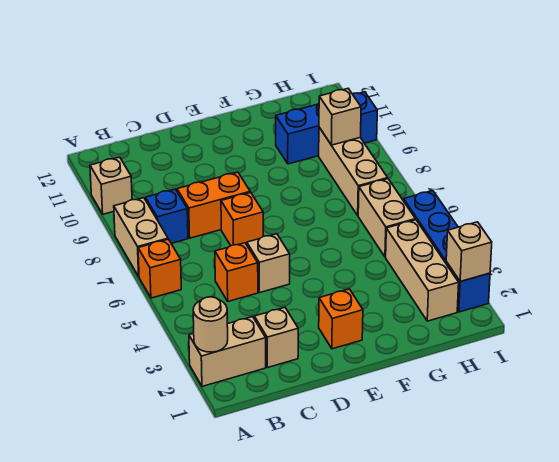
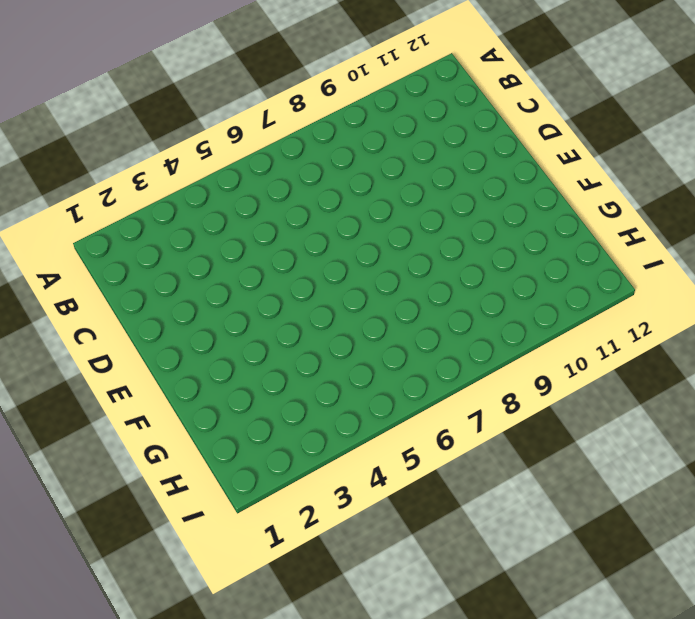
none -> tan brick A2:B2 level 1
none -> orange brick A6 level 1
none -> tan brick A7:A8 level 1

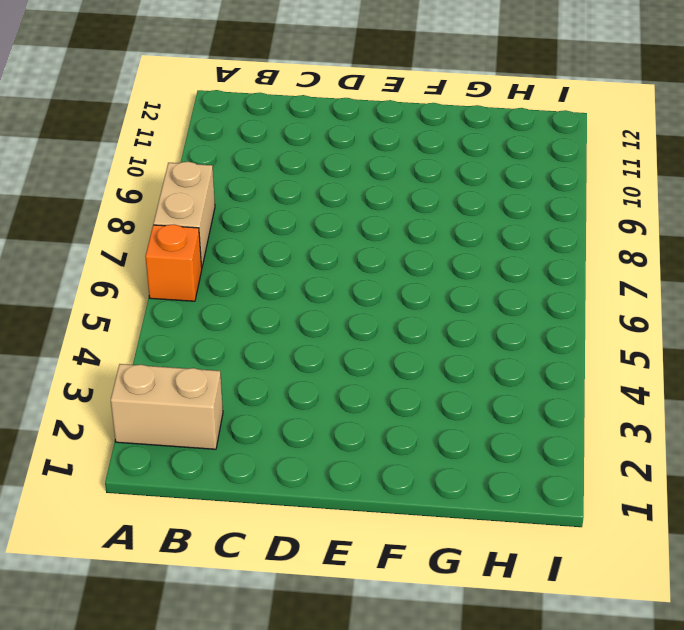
none -> tan brick A10 level 1
none -> blue brick B8 level 1
none -> tan brick C2 level 1

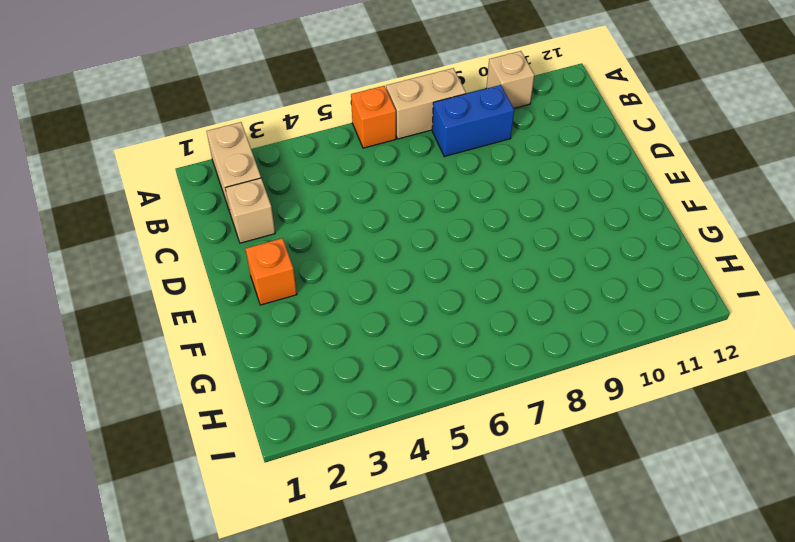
blue brick B8:B9 level 1 -> blue brick B8 level 1
none -> orange brick C5 level 1
none -> orange brick C8:D8 level 1
none -> tan brick D5 level 1

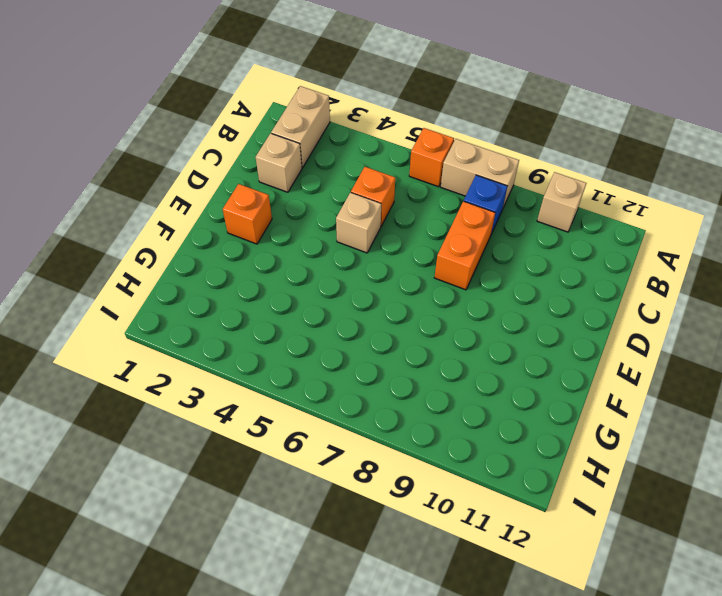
none -> orange brick D7 level 1
none -> blue brick G10:I10 level 1
none -> tan brick H2:H4 level 1

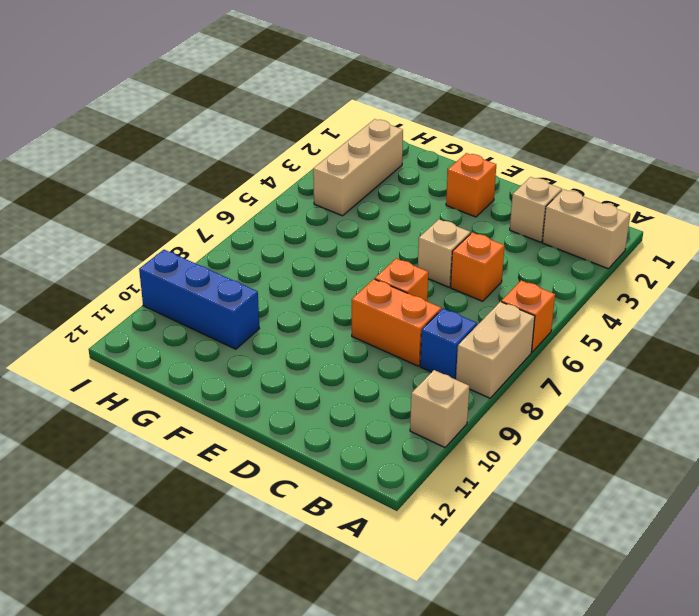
none -> tan brick H5:H6 level 1
none -> tan brick H7:H9 level 1
none -> blue brick I2:I5 level 1

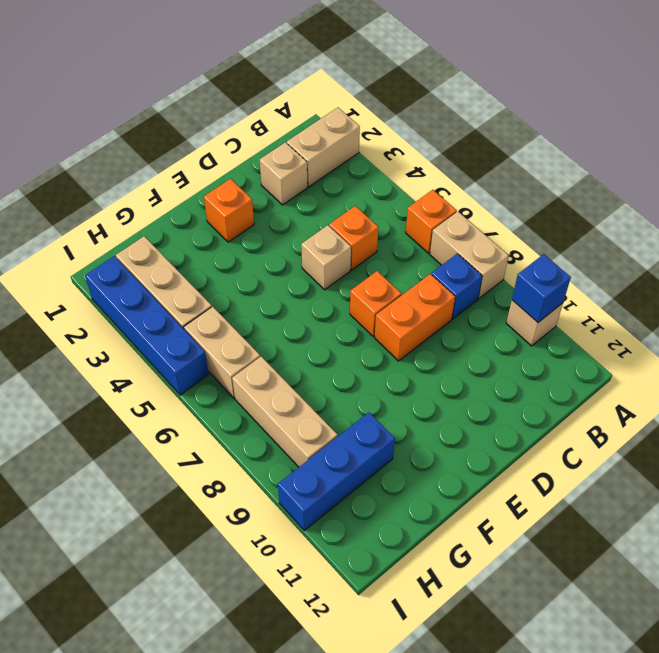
blue brick A10 level 2 -> none
none -> tan round brick A2 level 2
none -> tan brick H9 level 2
none -> tan brick I2 level 2

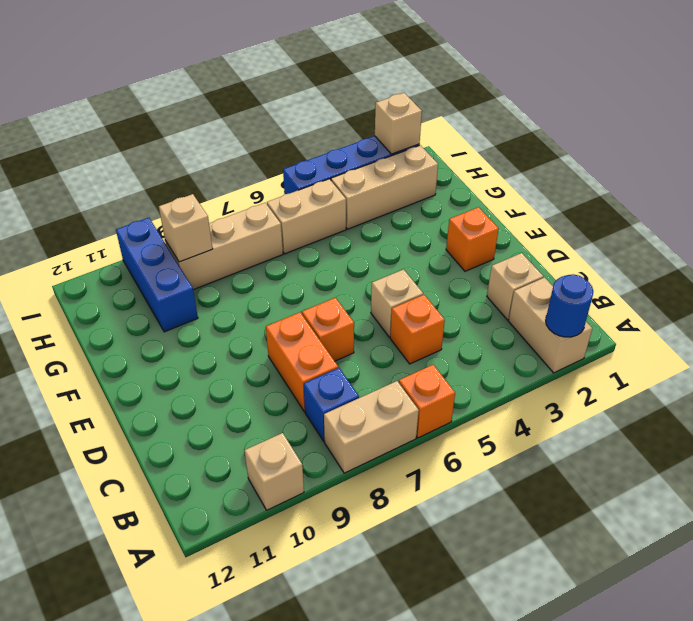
blue round brick A2 level 2 -> tan round brick A2 level 2

